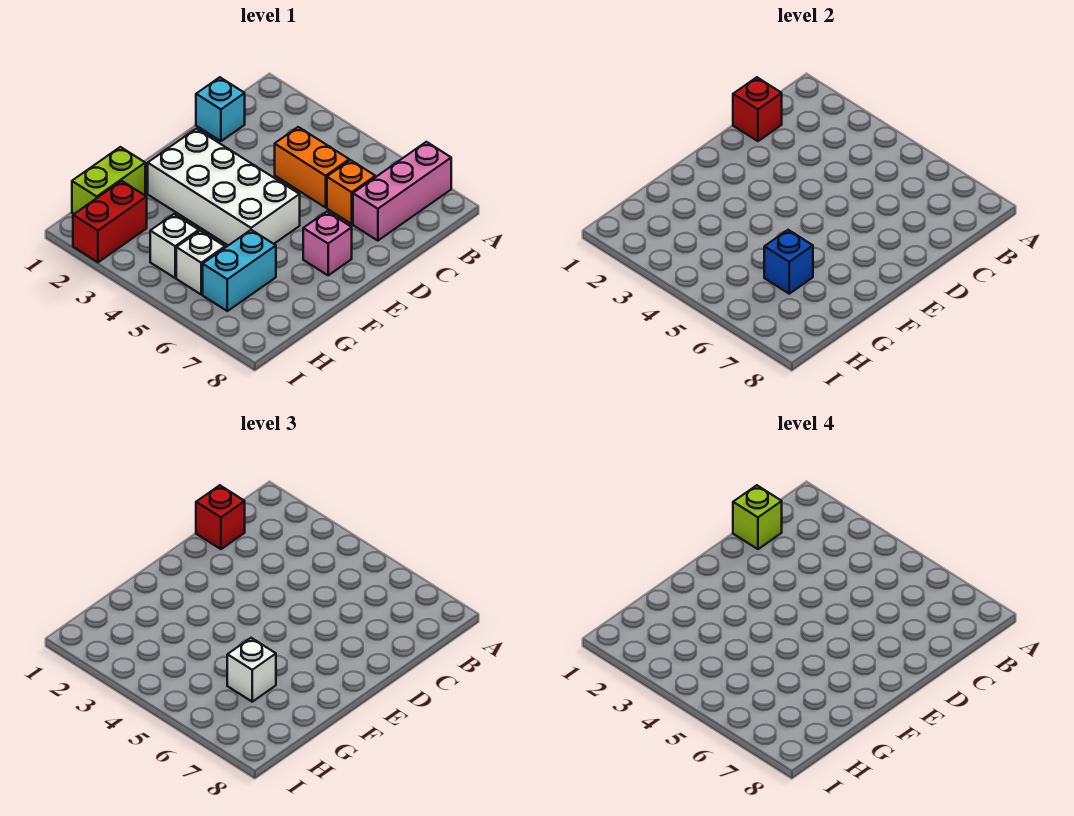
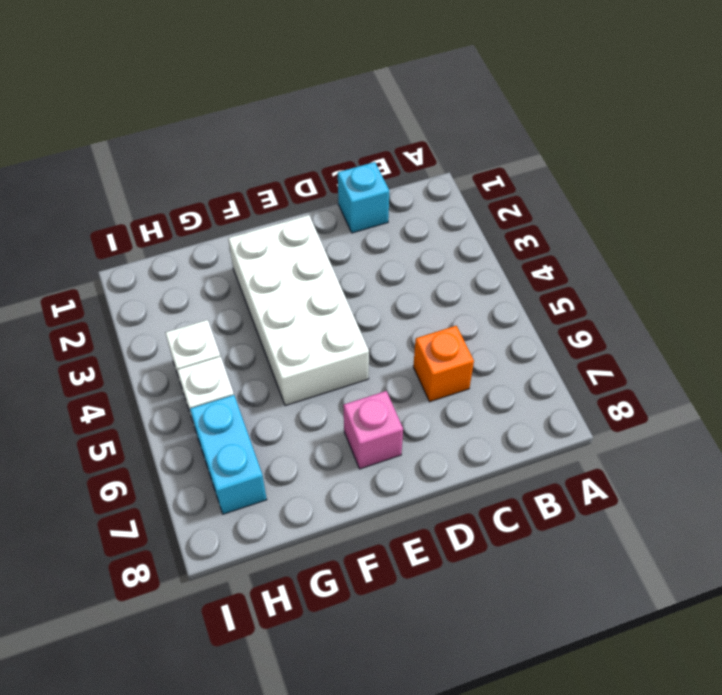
cyan brick H6:H7 level 1 -> cyan brick G6:H6 level 1
none -> pink brick A7:C7 level 1
none -> orange brick C4:C5 level 1
none -> lime brick G1:H1 level 1

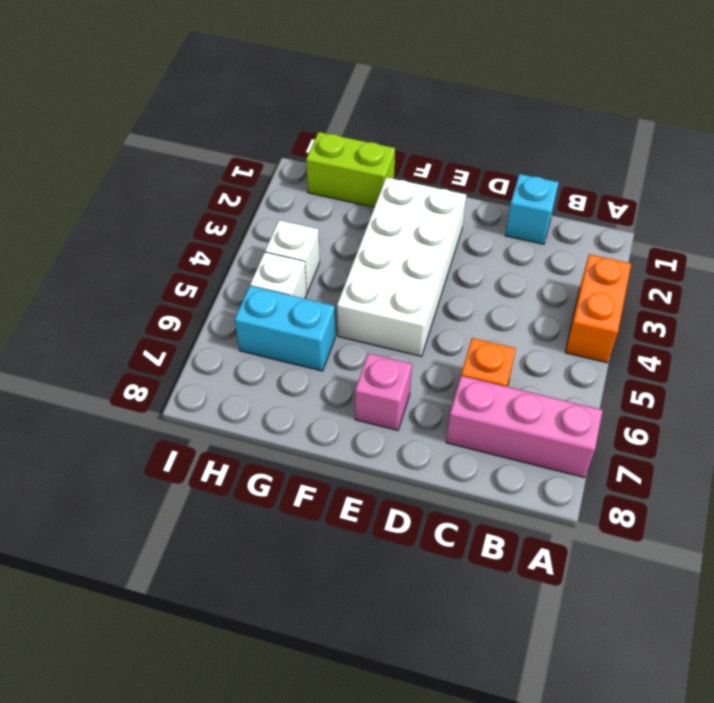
orange brick A3:A4 level 1 -> orange brick C4:C5 level 1
none -> red brick H2:I2 level 1
none -> red brick C1 level 2
none -> blue brick G6 level 2

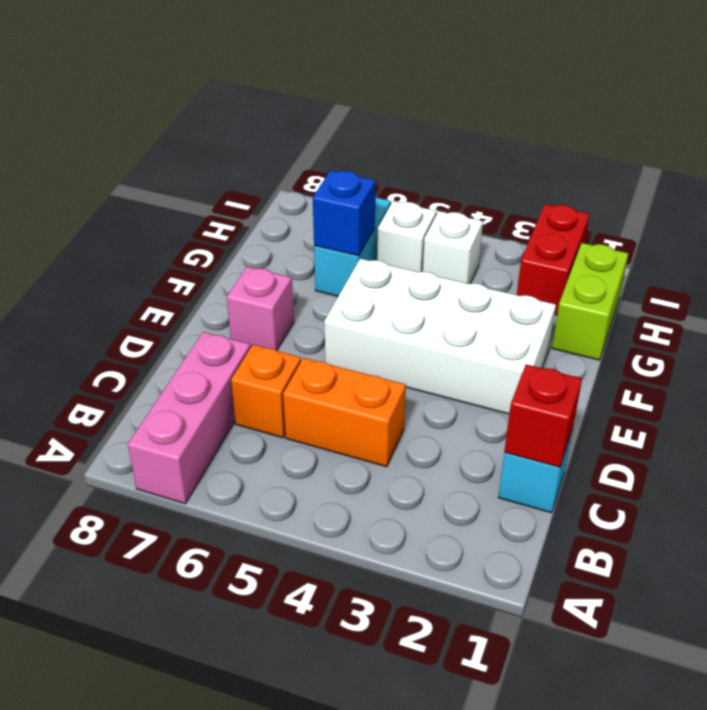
none -> red brick C1 level 3
none -> white brick G6 level 3
none -> lime brick C1 level 4

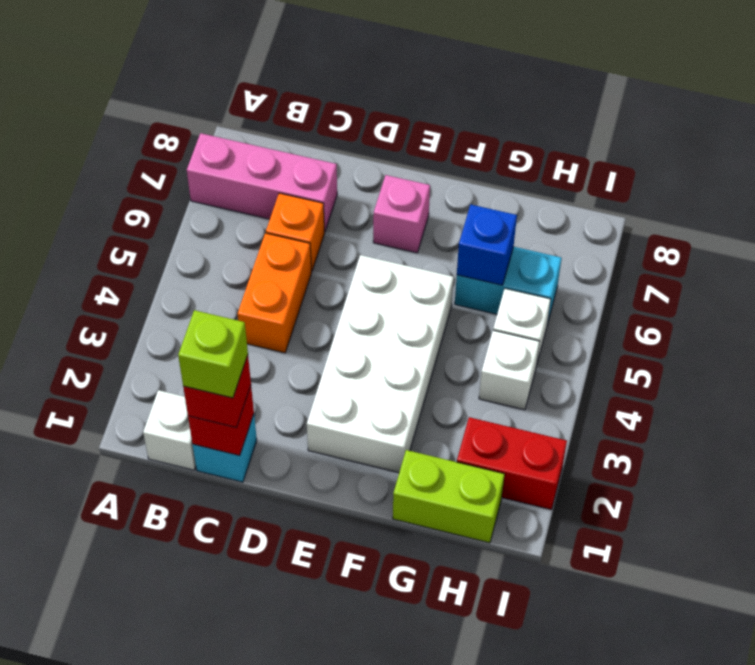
white brick B1 level 1 -> white brick G6 level 3

